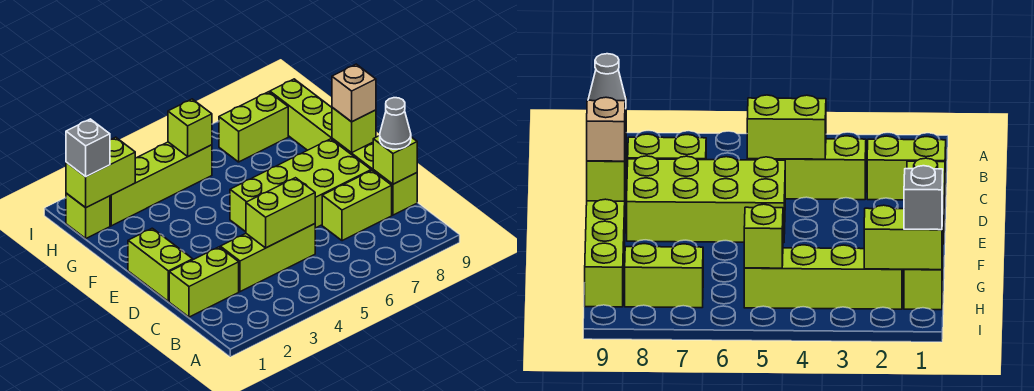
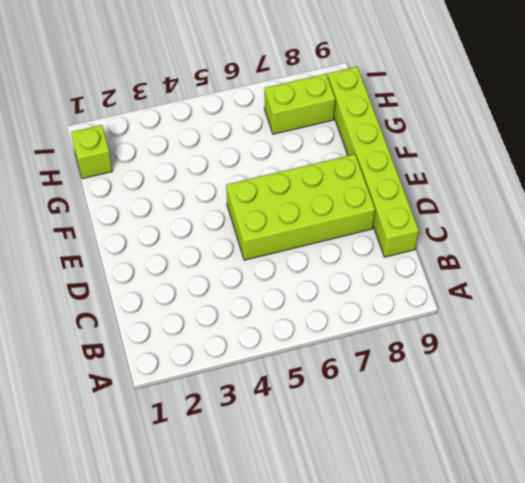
none -> lime brick C1:C2 level 1
none -> lime brick C3:C5 level 1
none -> lime brick C7:C8 level 1

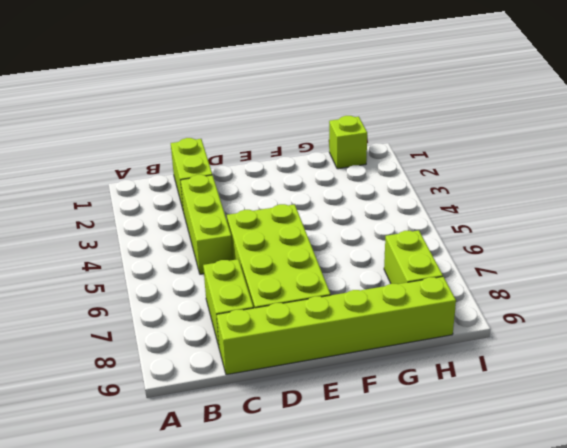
none -> lime brick D1:E1 level 1
none -> lime brick H2:H5 level 1
none -> lime brick C4:C5 level 2

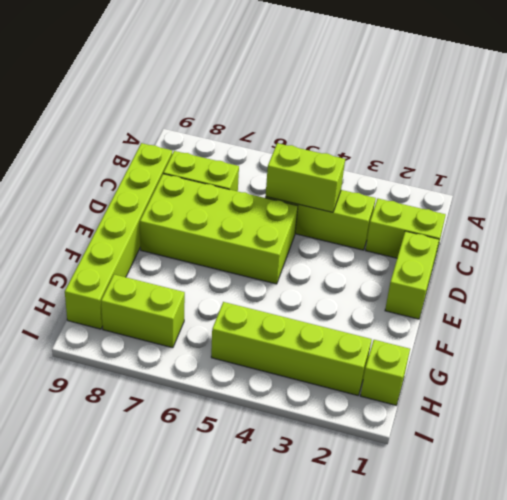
none -> lime brick C9 level 2
none -> lime brick E9 level 2
none -> lime brick H1:H2 level 2

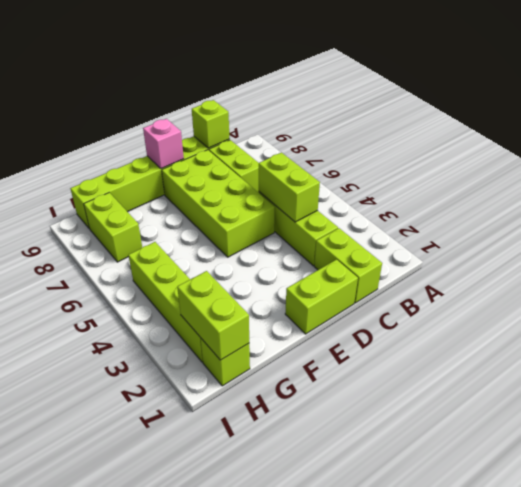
pink brick E9 level 2 -> lime brick E9 level 2
none -> lime brick H5 level 2
none -> grey cone C9 level 3
none -> tan brick E9 level 3

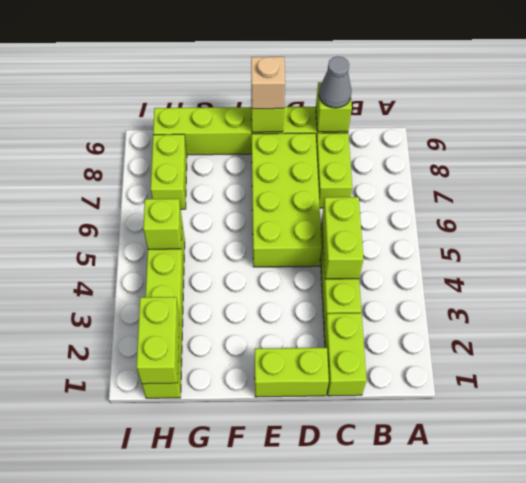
none -> grey brick H1 level 3

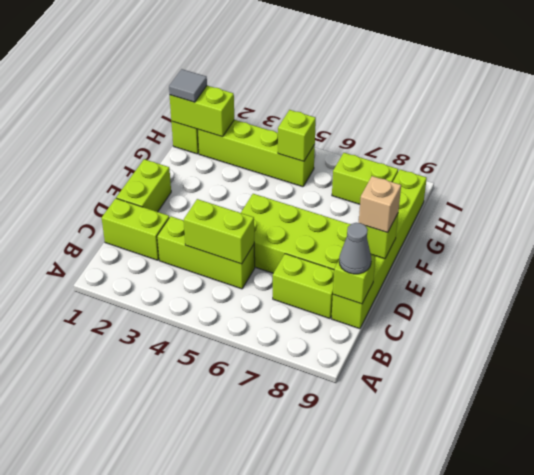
grey tile H1 level 3 -> grey brick H1 level 3

